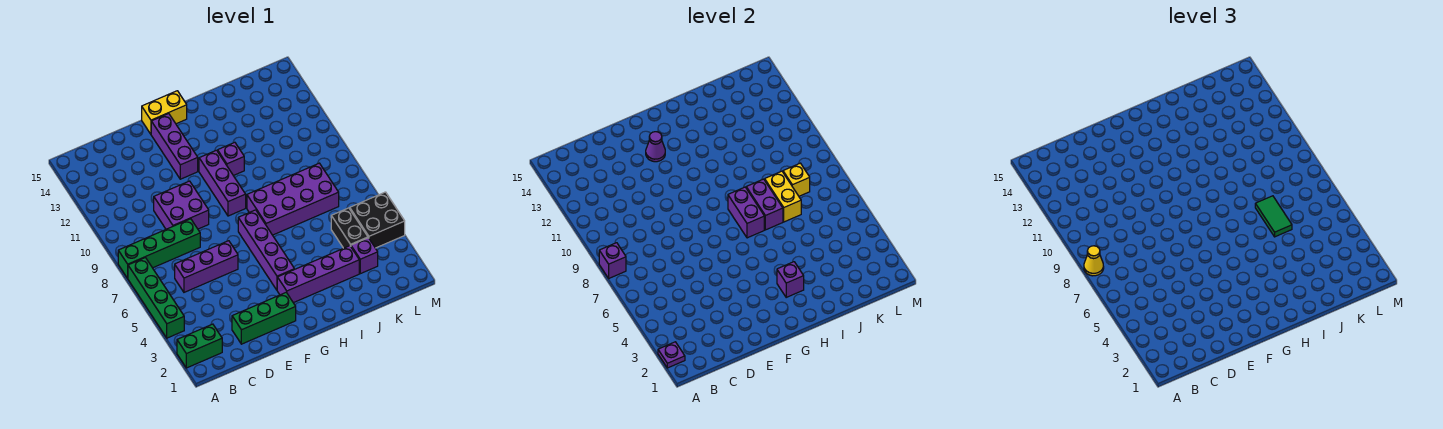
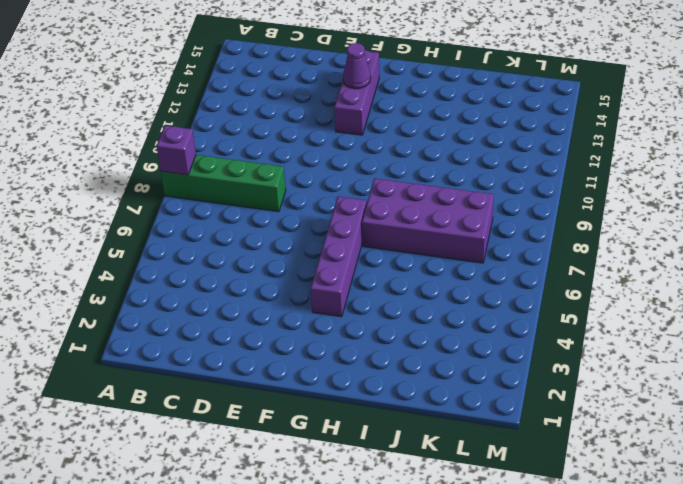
none -> green brick A2:B2 level 1
none -> green brick A4:A7 level 1
none -> purple brick C6:E6 level 1

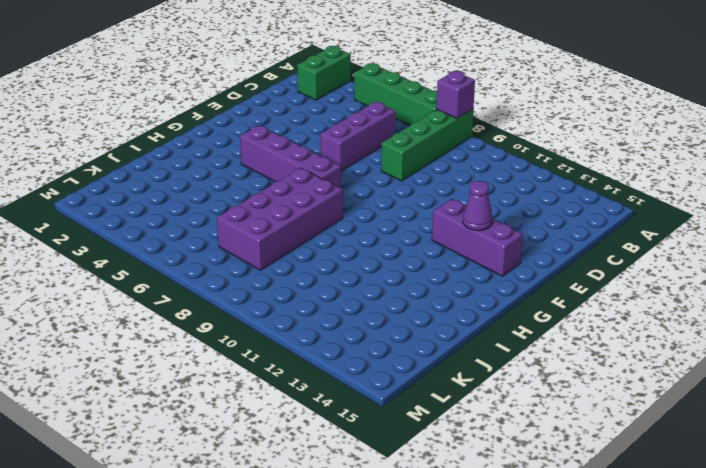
none -> green brick D2:F2 level 1
none -> purple brick D9:E10 level 1
none -> yellow brick F15:G15 level 1

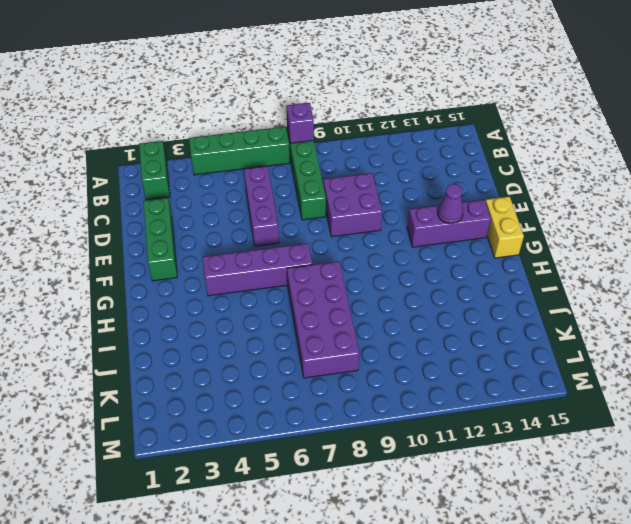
none -> purple brick G3:J3 level 1
none -> purple brick G9:G11 level 1
none -> purple brick H11 level 1

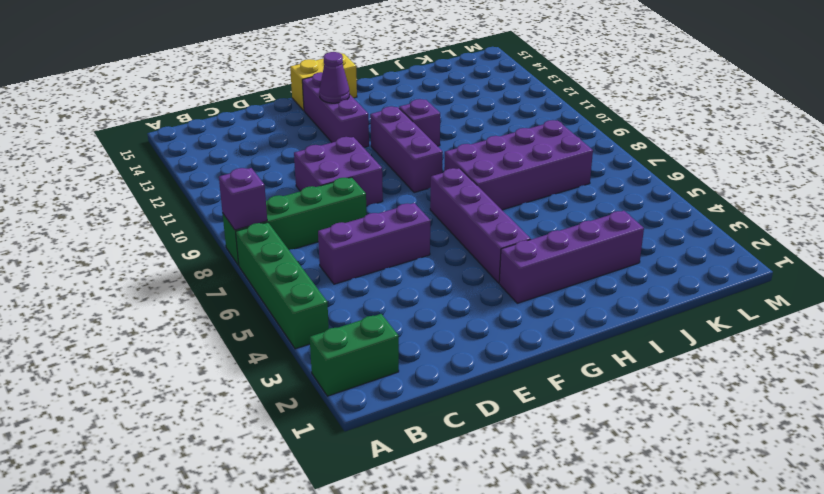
none -> green brick D2:F2 level 1
none -> purple brick K3 level 1
none -> black brick K4:K5 level 1

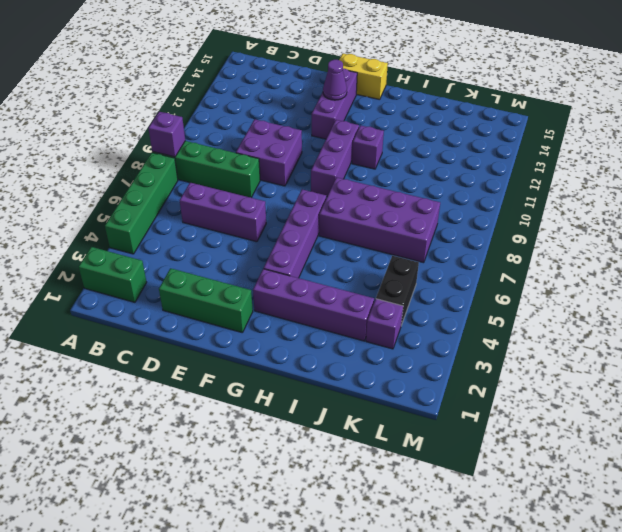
none -> black brick L4:M5 level 1
none -> purple plate A2 level 2
none -> purple brick H3 level 2

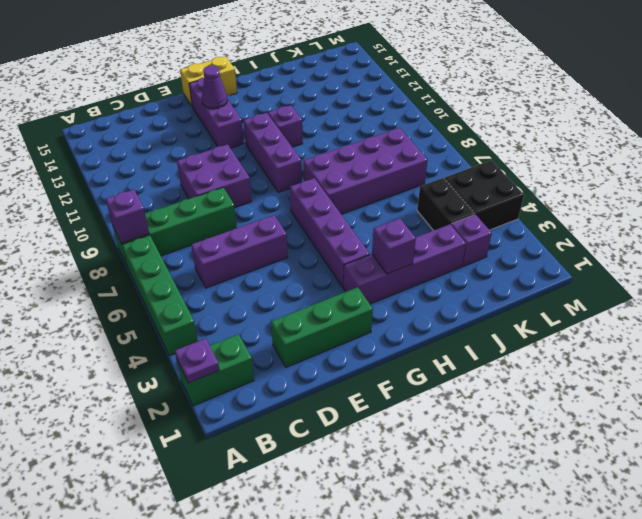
none -> purple brick H7:H8 level 2
none -> purple brick I7:I8 level 2
none -> yellow brick J7:J8 level 2

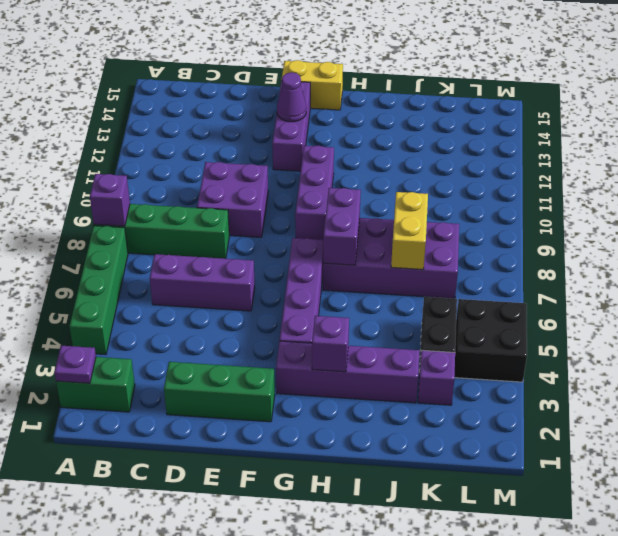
none -> purple brick H11 level 1
none -> purple brick I7:I8 level 2
none -> yellow brick K8 level 2

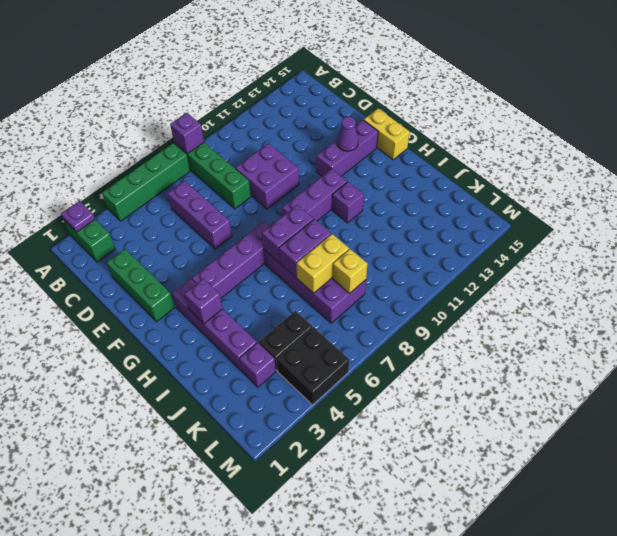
none -> yellow cone A8 level 3
none -> green tile J6:J7 level 3

